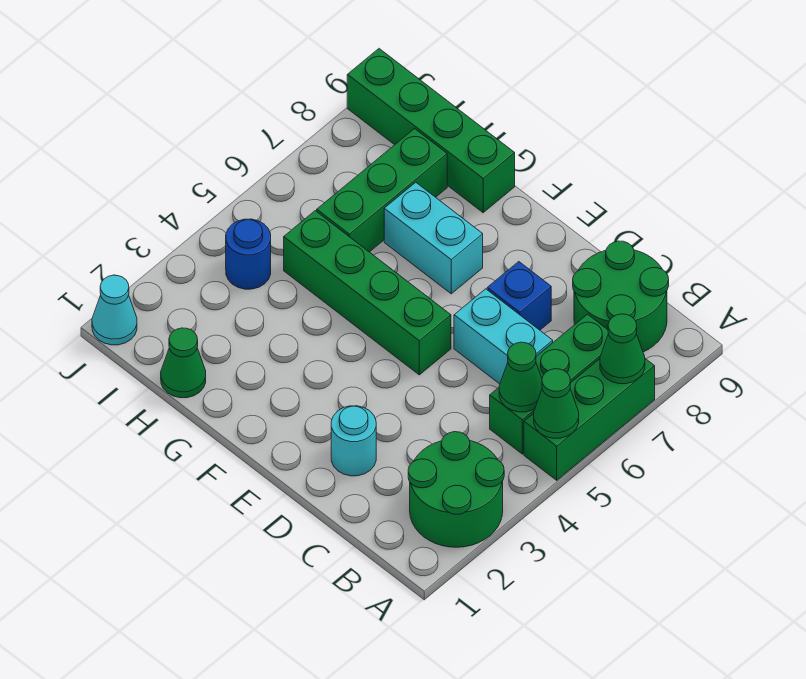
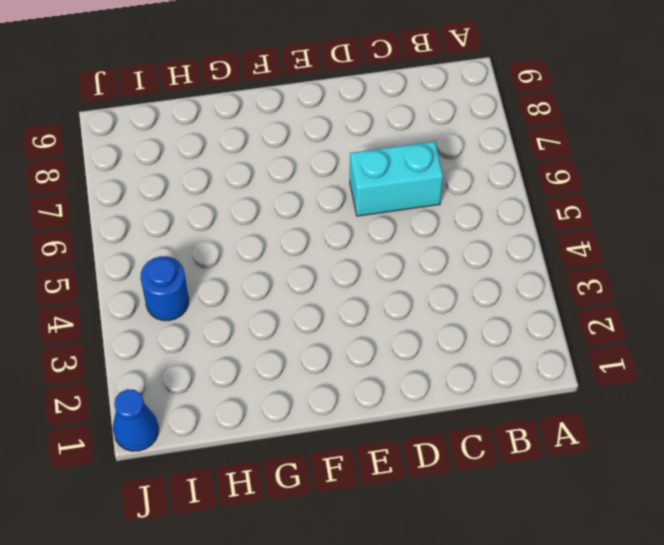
blue cone J1 level 1 -> cyan cone J1 level 1
none -> green round brick A2:B3 level 1
none -> green brick A5:A7 level 1
none -> green brick B5:B7 level 1

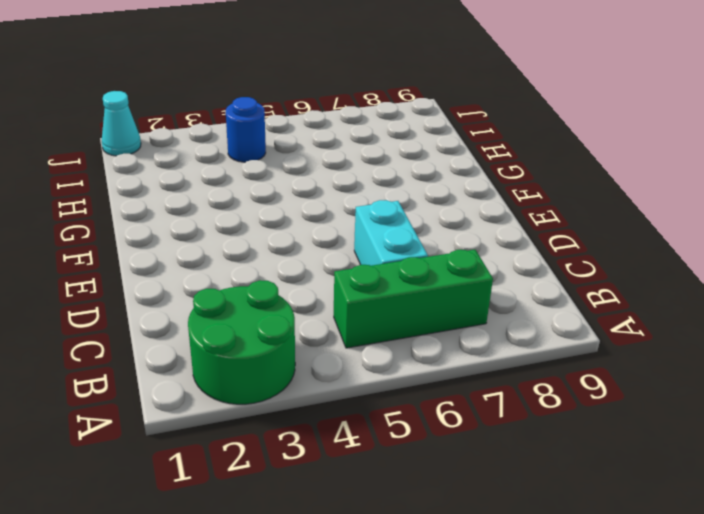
none -> green brick A5:A7 level 1
none -> green round brick B8:C9 level 1
none -> cyan round brick D2 level 1

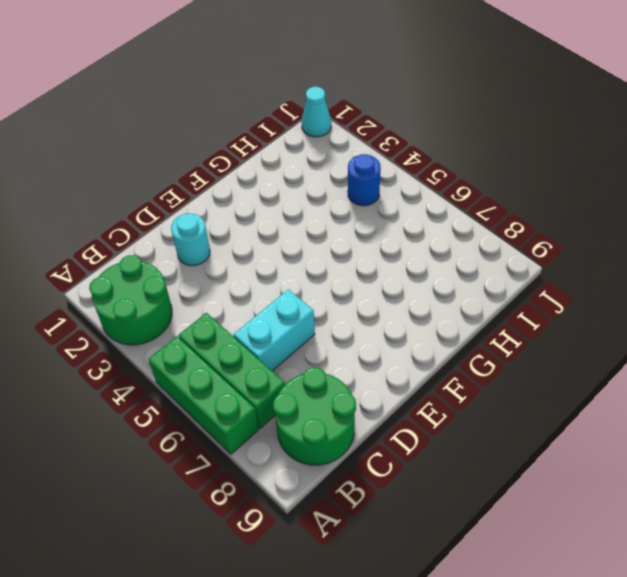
none -> blue brick D7 level 1
none -> green brick E5:H5 level 1
none -> cyan brick F7:G7 level 1

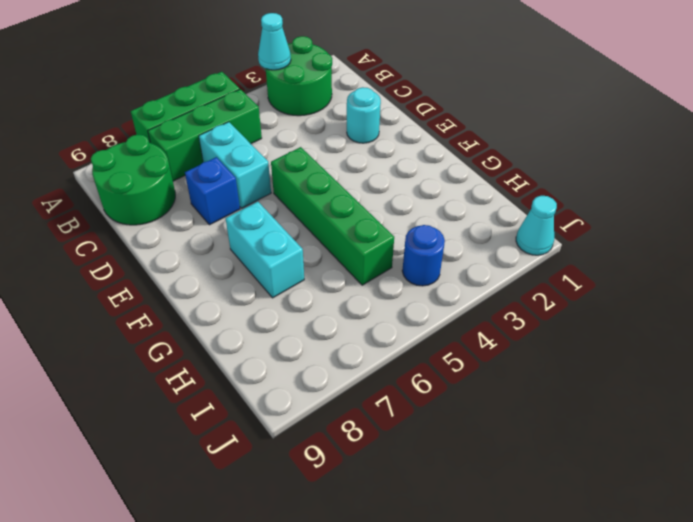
cyan cone A3 level 2 -> none
none -> green brick G9:J9 level 1
none -> green cone H1 level 1
none -> green brick H6:H8 level 1

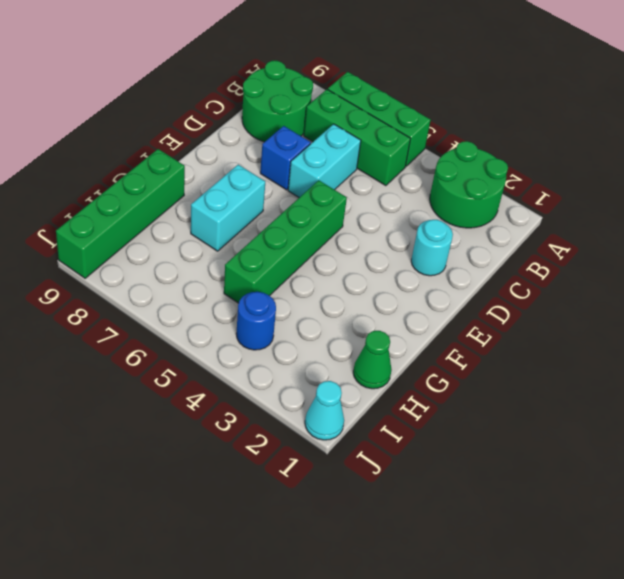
none -> green brick H6:H8 level 1
none -> green cone A5 level 2
none -> green cone A7 level 2

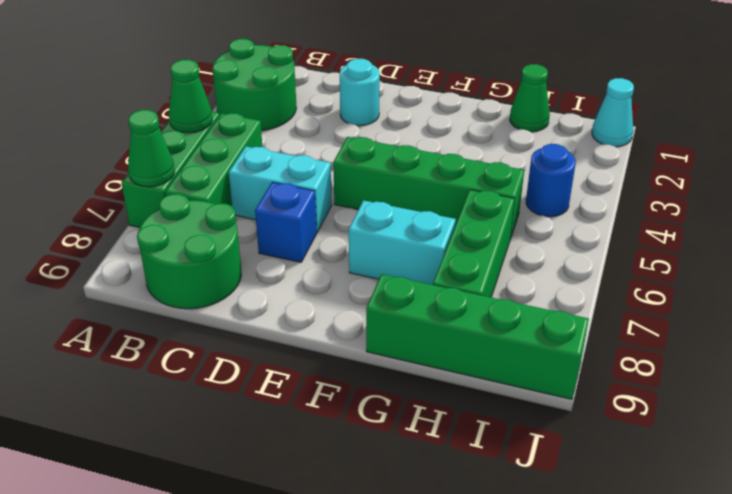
none -> green cone B5 level 2

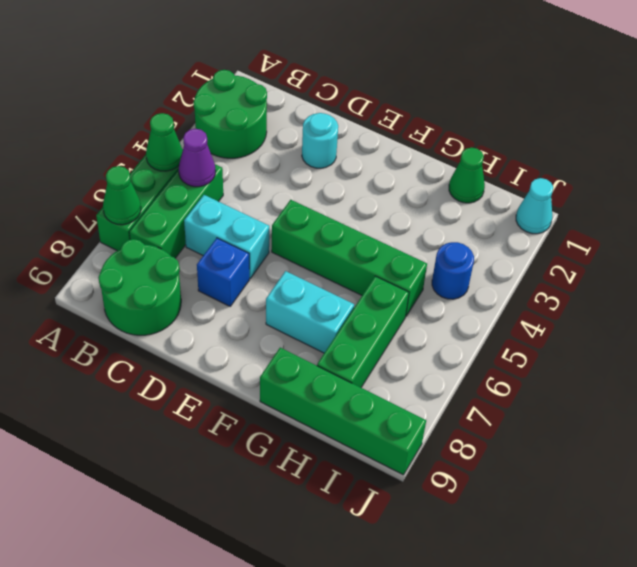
purple cone B5 level 2 -> green cone B5 level 2

